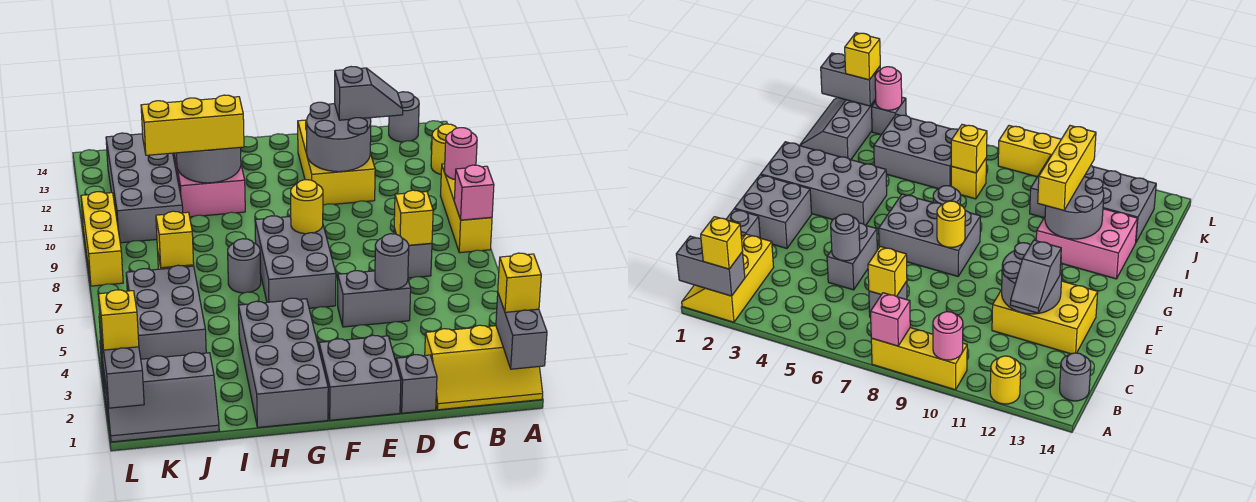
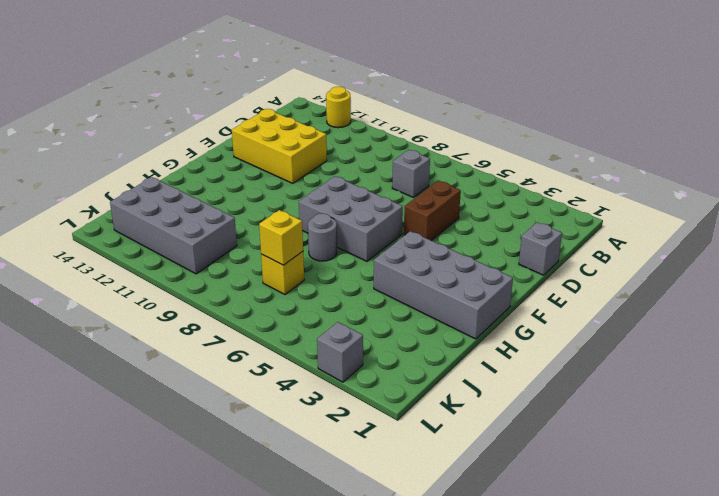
brown brick D5:E5 level 1 -> grey brick D5:E5 level 1
none -> yellow slope A1:C2 level 1 top 2
none -> yellow brick A8:A10 level 1
none -> grey round brick B14 level 1
none -> grey brick E1:F2 level 1

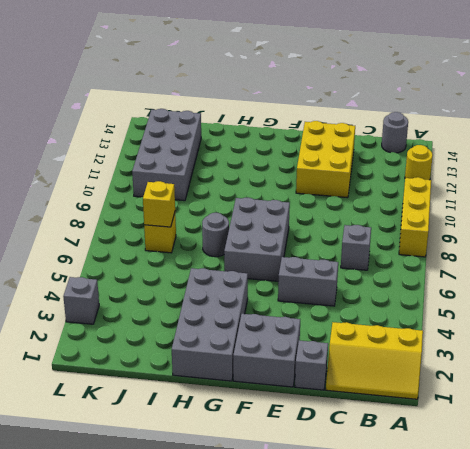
none -> pink brick H11:I13 level 1
none -> grey slope J1:L2 level 1 top 2
none -> grey brick J4:K6 level 1
none -> yellow brick L8:L10 level 1

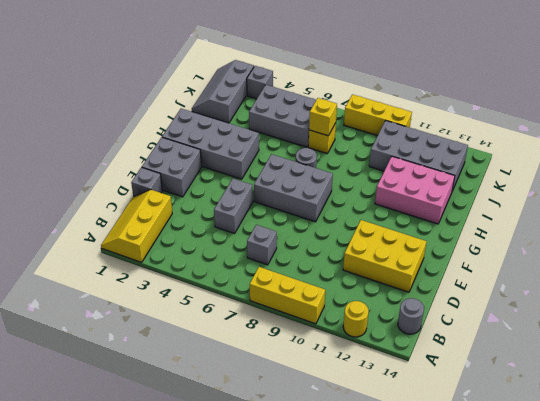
none -> grey brick A1:A2 level 2
none -> pink brick A8 level 2
none -> pink round brick A10 level 2
none -> yellow brick C7 level 2

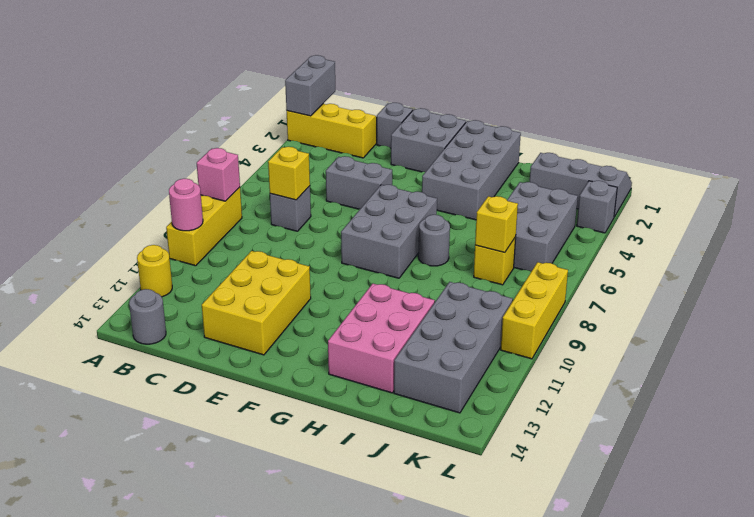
none -> grey round brick D5 level 2
none -> grey round brick D11:E12 level 2
none -> yellow round brick F8 level 2
none -> grey round brick H11:I12 level 2

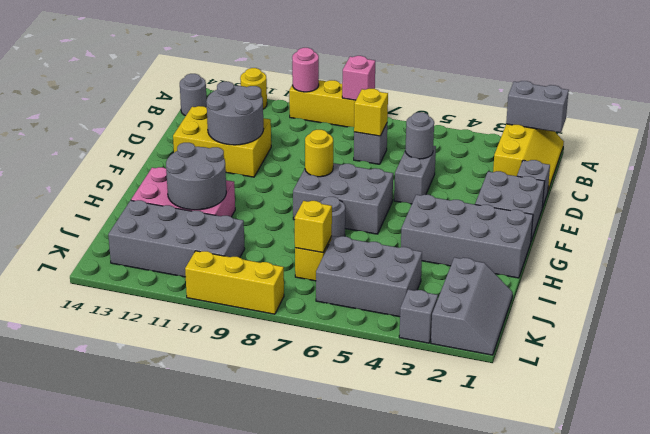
none -> grey brick L1:L2 level 2
none -> pink round brick L3 level 2
none -> yellow brick A2 level 3
none -> grey slope C12:D12 level 3 top D

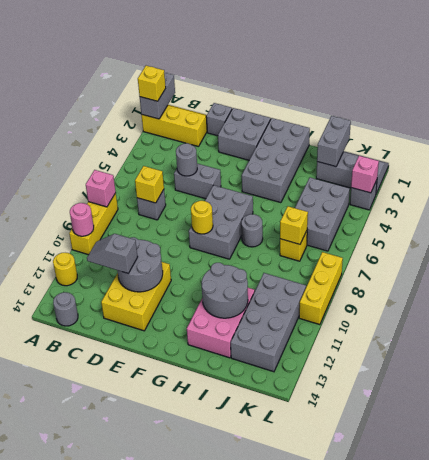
grey brick J1:J2 level 2 -> grey brick L1:L2 level 2
pink brick L3 level 2 -> pink round brick L3 level 2
none -> yellow brick H11:J11 level 3
none -> yellow brick L2 level 3

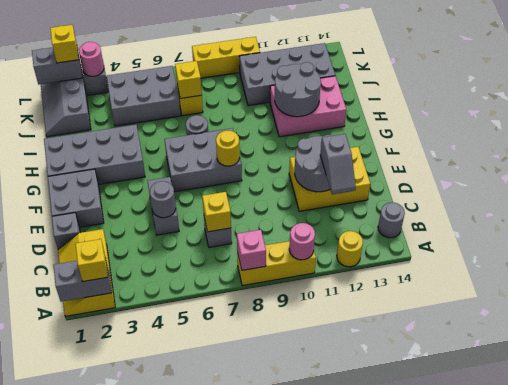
none -> yellow brick H11:J11 level 3

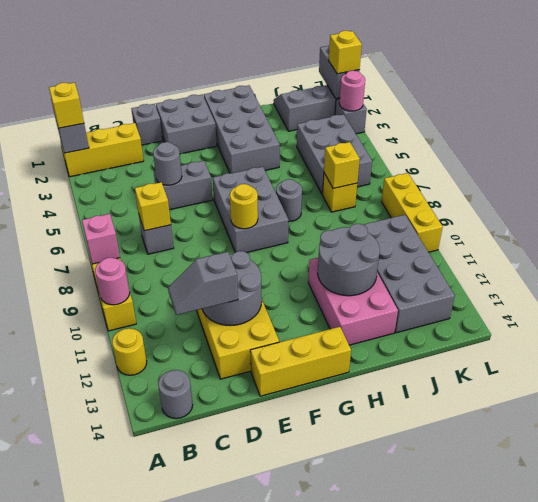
yellow brick E14:G14 level 1 -> yellow brick H11:J11 level 3

